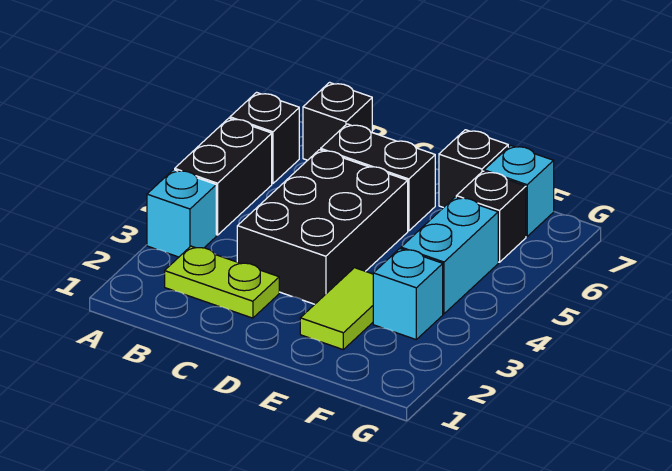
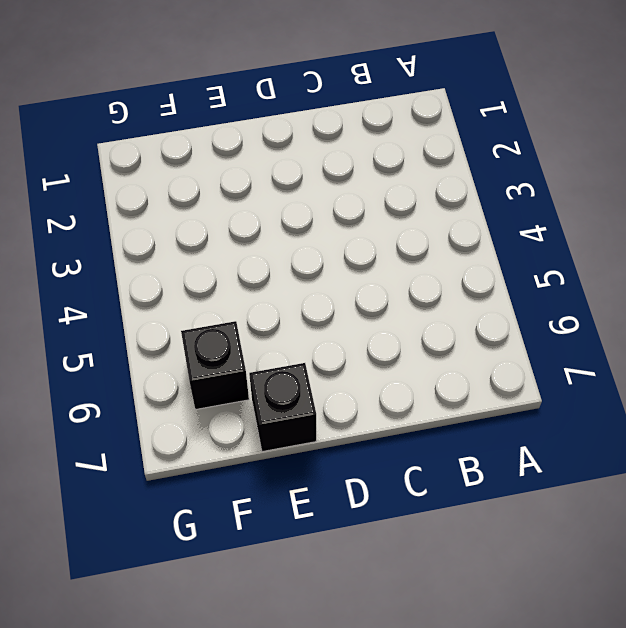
none -> cyan brick A3 level 1
none -> black brick A4:A5 level 1
none -> black brick A6 level 1

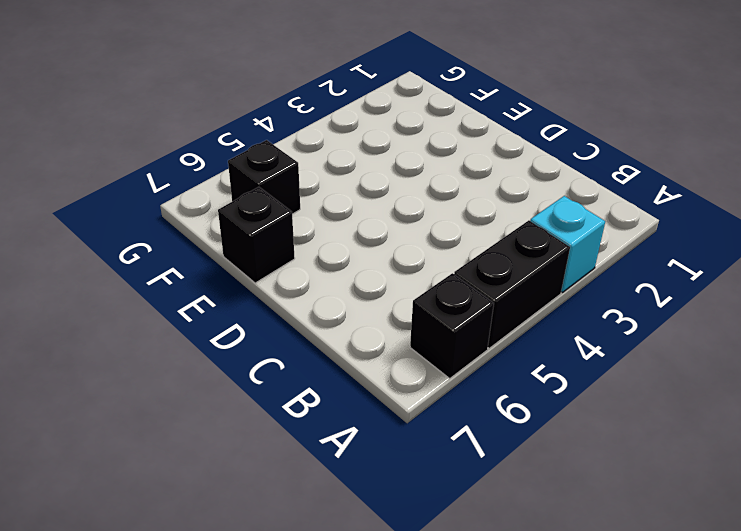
none -> lime plate B2:C2 level 1
none -> black brick B7 level 1
none -> black brick C3:D5 level 1

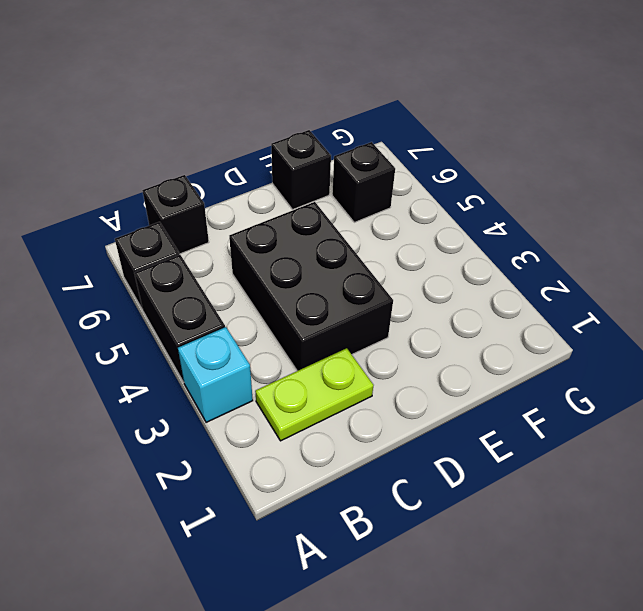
none -> black brick C6:D6 level 1
none -> lime tile E2:E3 level 1
none -> cyan brick F3 level 1

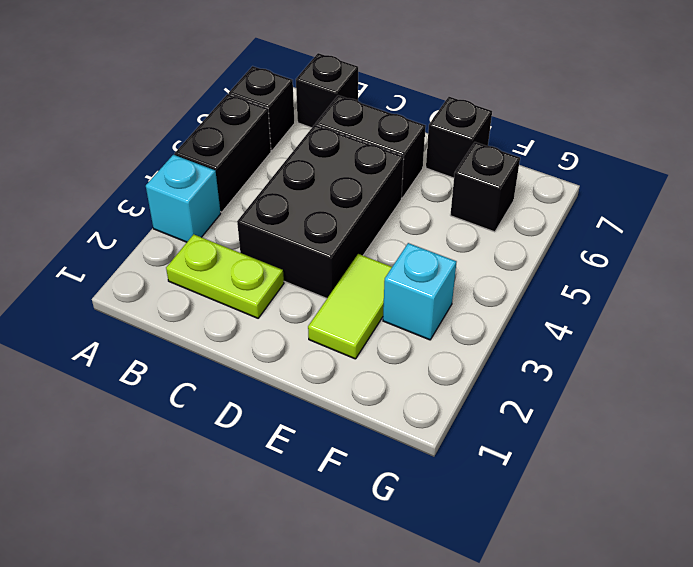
none -> cyan brick F4:F5 level 1
none -> cyan brick F7 level 1

